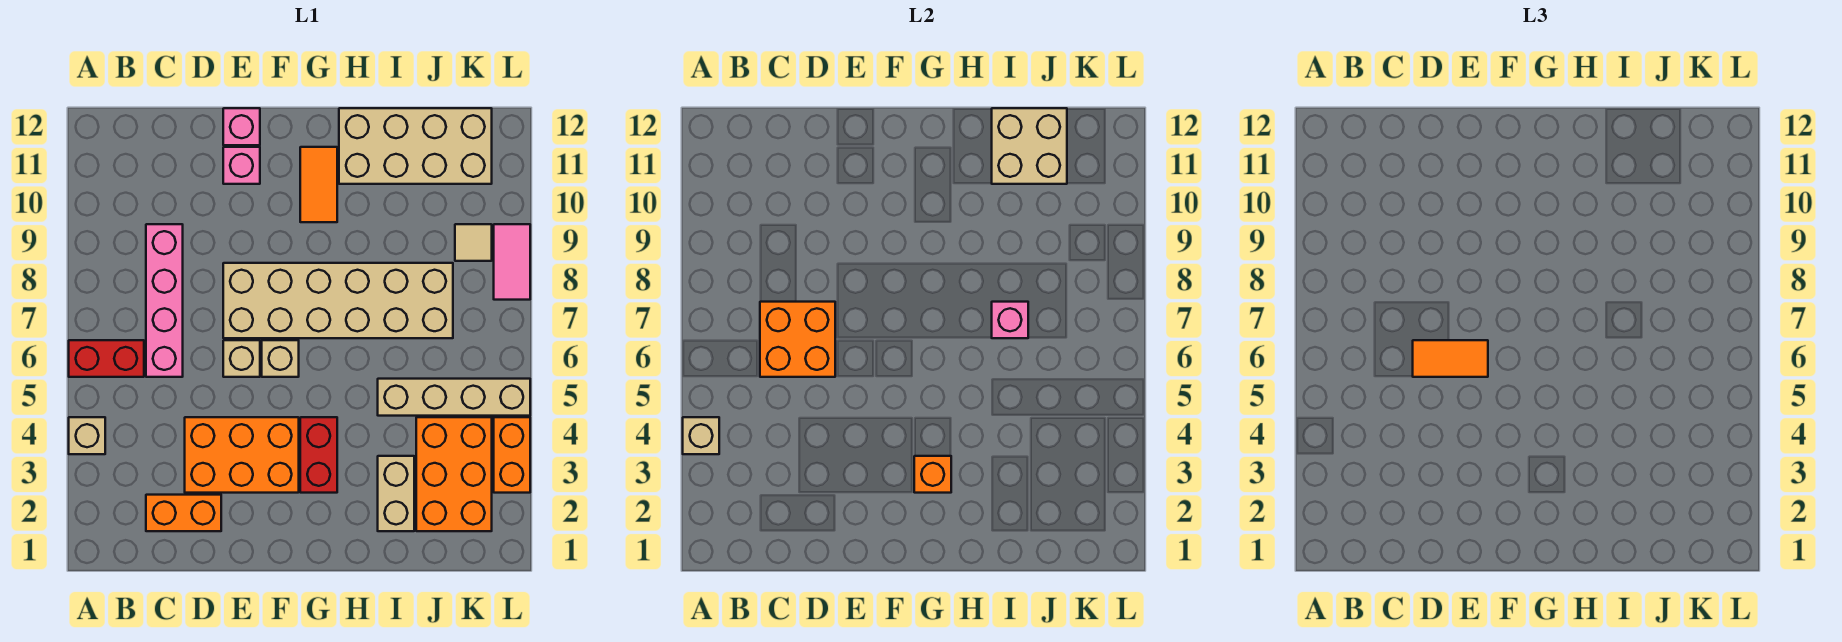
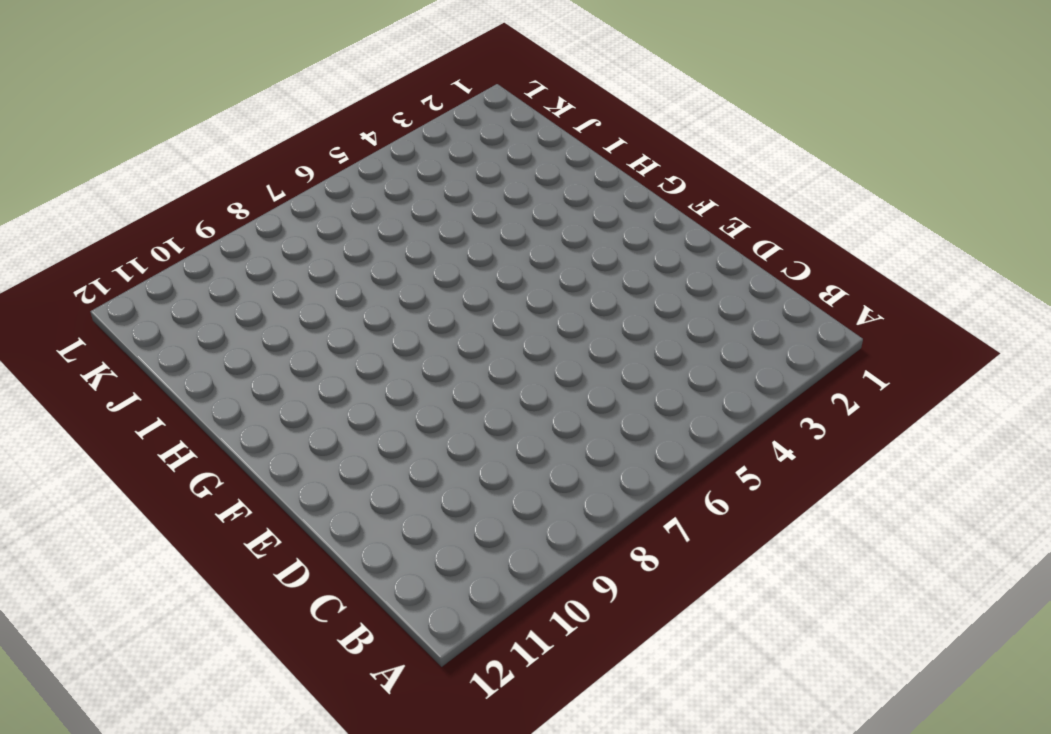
none -> tan brick A4 level 1
none -> red brick A6:B6 level 1
none -> orange brick C2:D2 level 1

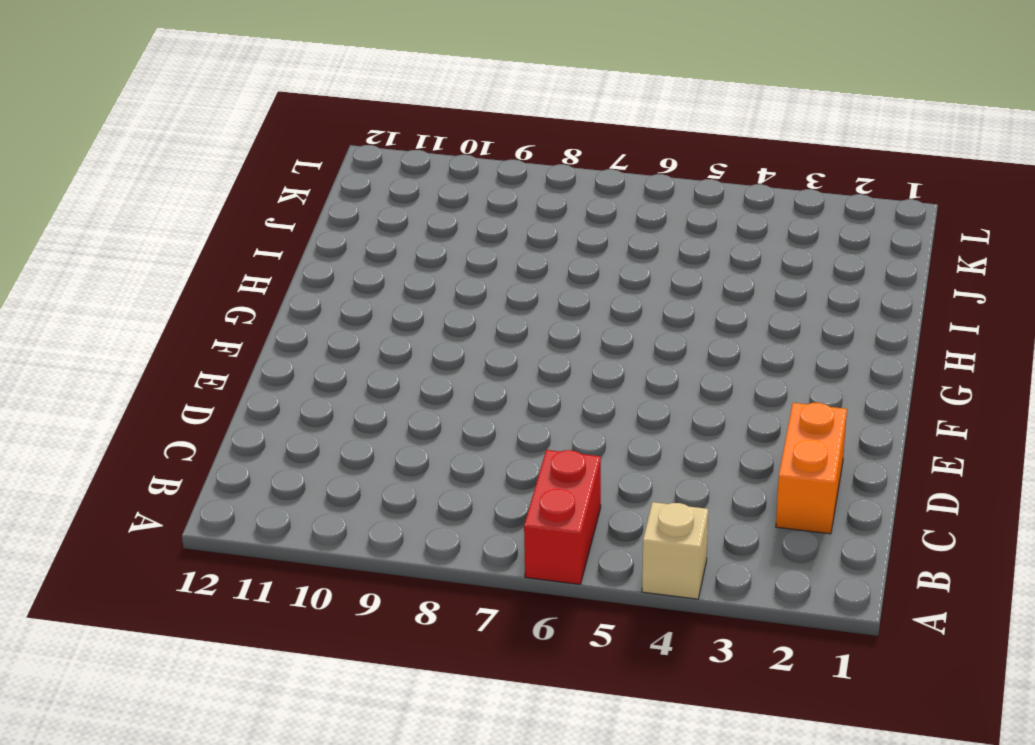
none -> pink brick C6:C9 level 1
none -> orange brick D3:F4 level 1
none -> tan brick E6 level 1

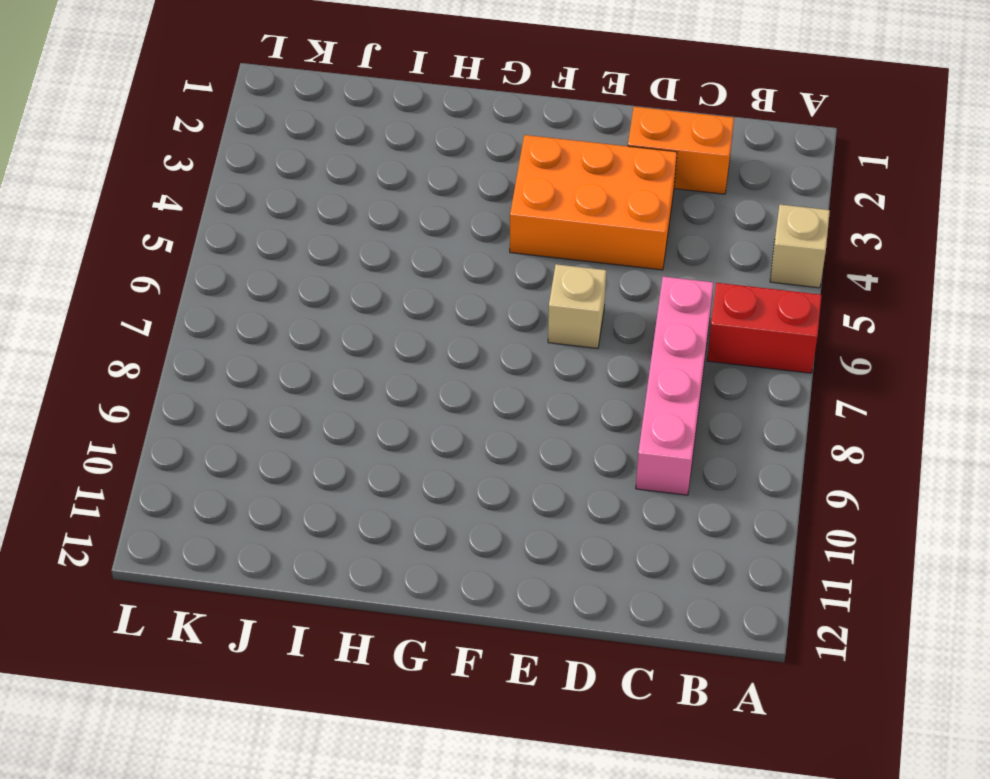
none -> tan brick E7:J8 level 1
none -> pink brick E11 level 1
none -> pink brick E12 level 1

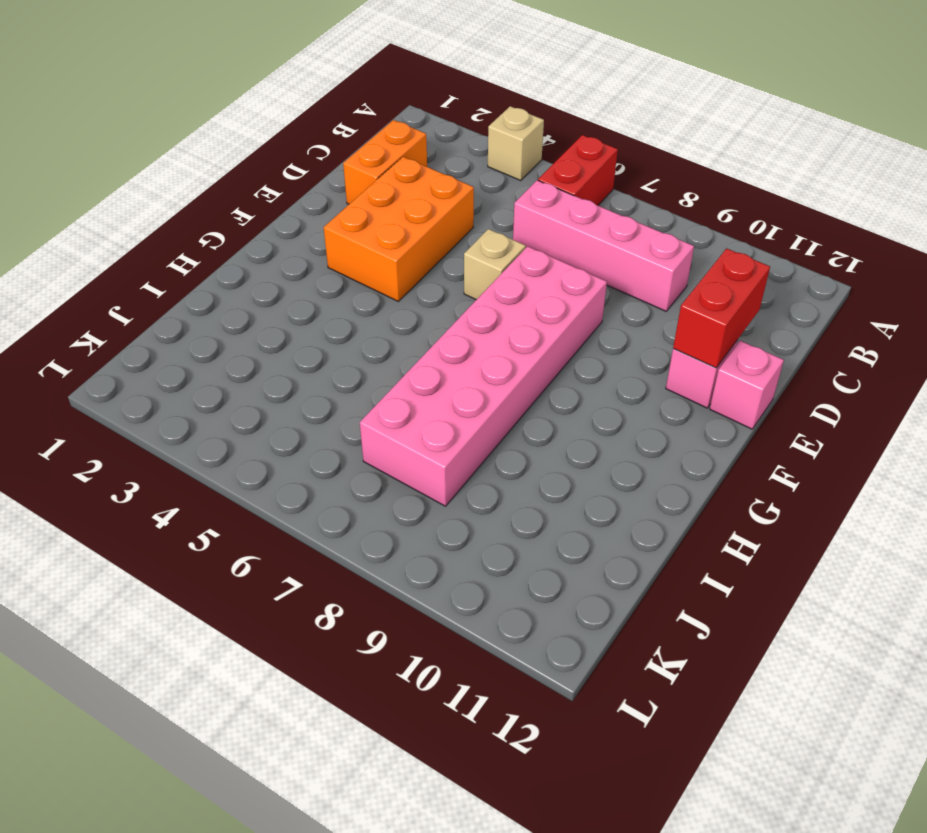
red brick D11:E11 level 2 -> red brick G3:G4 level 1
pink brick E7:J8 level 1 -> tan brick E7:J8 level 1
none -> tan brick F6 level 1
none -> orange tile G10:G11 level 1
none -> tan brick H11:K12 level 1

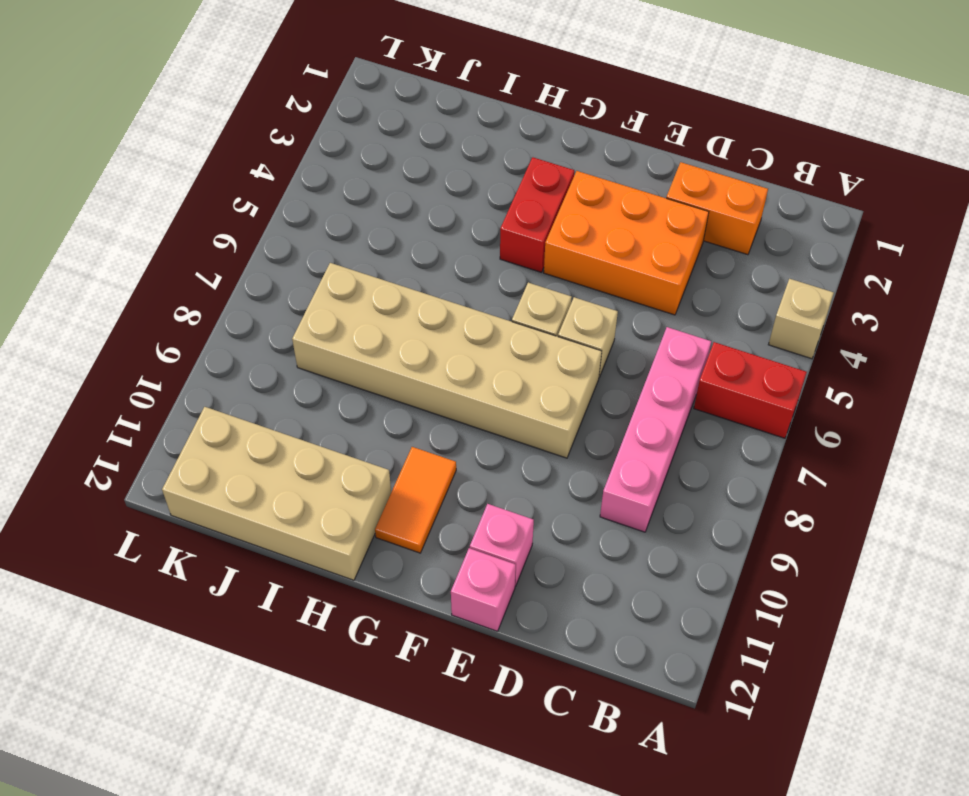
none -> tan brick I2:I3 level 1
none -> tan brick I5:L5 level 1
none -> orange brick J2:K4 level 1

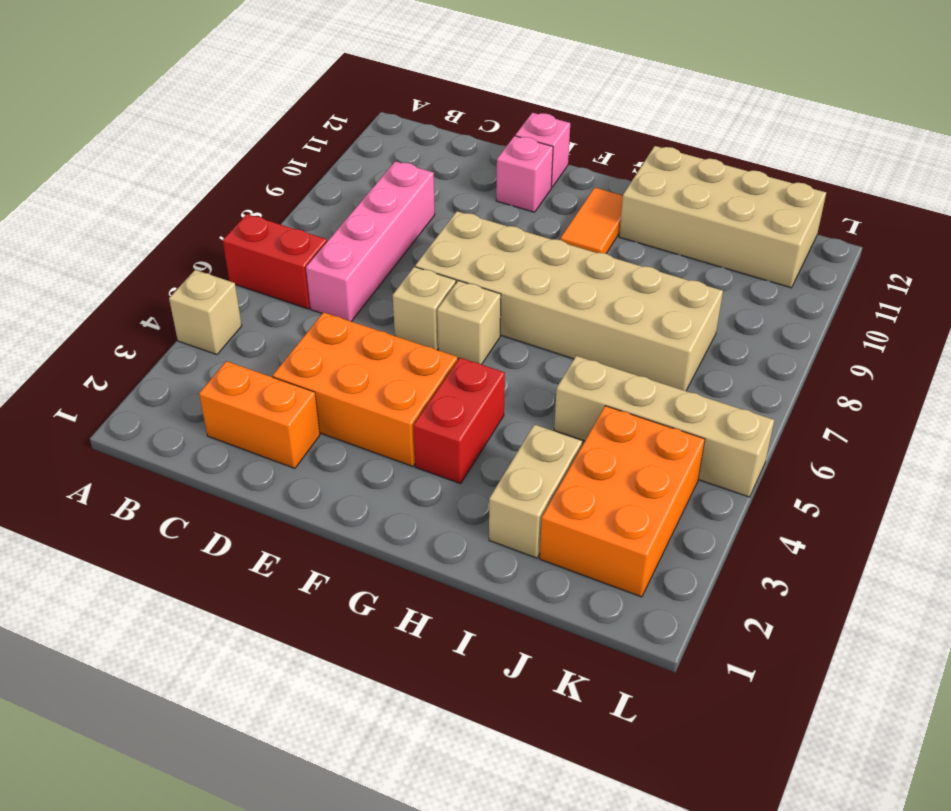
none -> tan tile K9 level 1
none -> orange brick L3:L4 level 1
none -> pink tile L8:L9 level 1

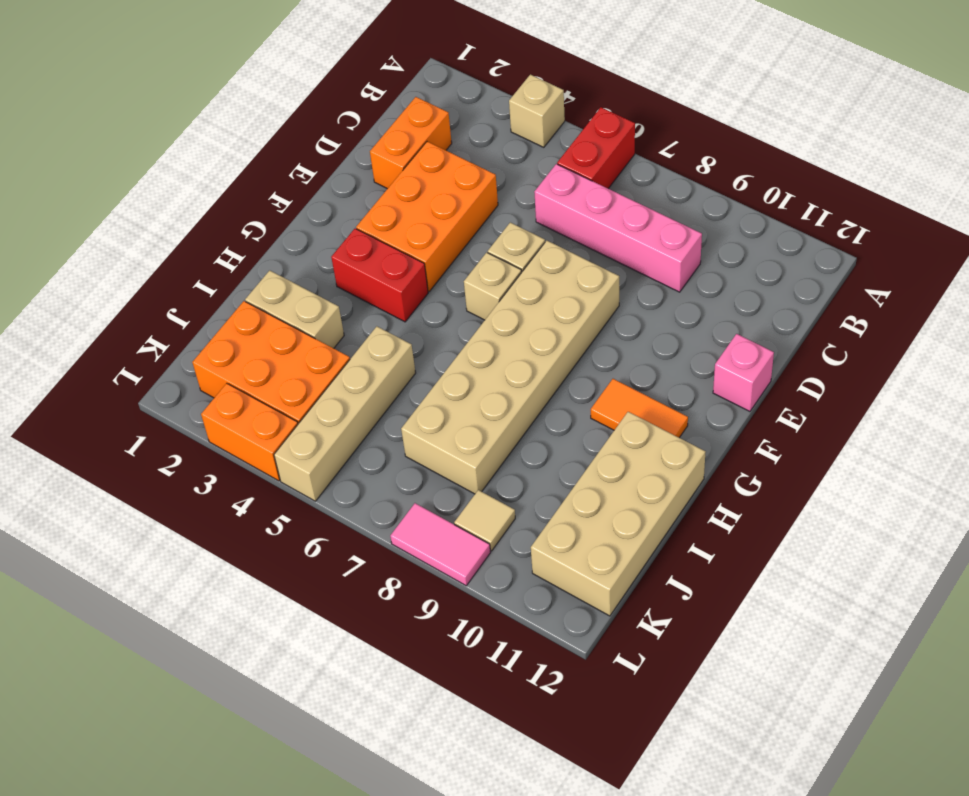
none -> pink brick E11 level 1
none -> tan brick A4 level 2
none -> orange brick C6:D7 level 2

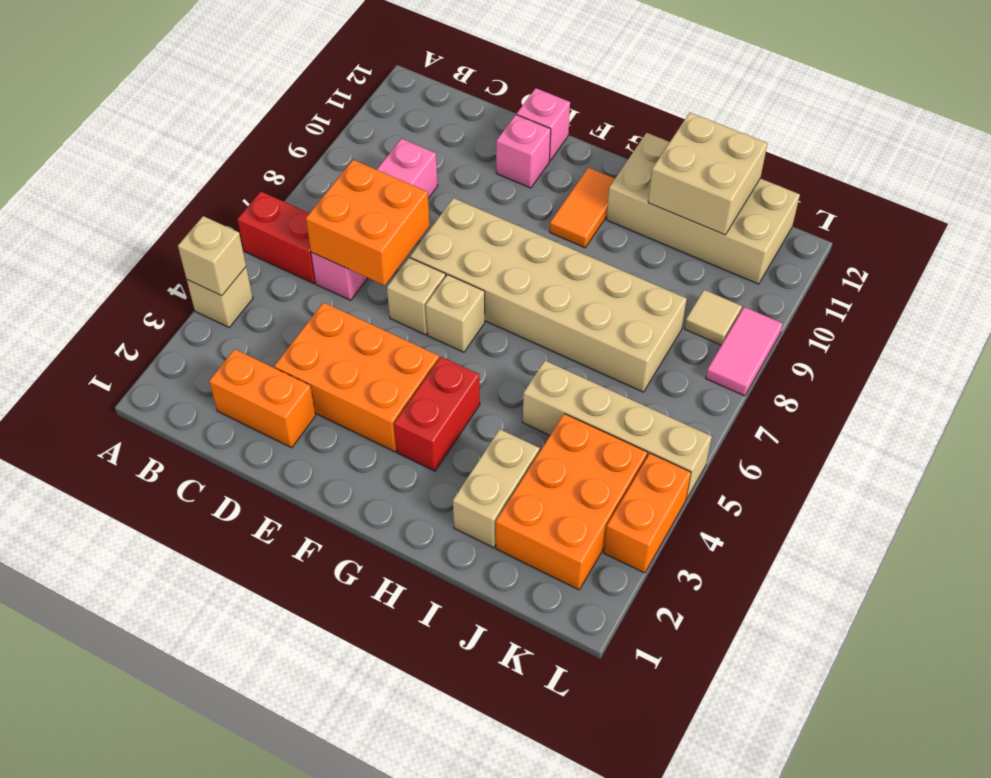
none -> orange brick G3 level 2
none -> pink brick I7 level 2
none -> orange tile D6:E6 level 3

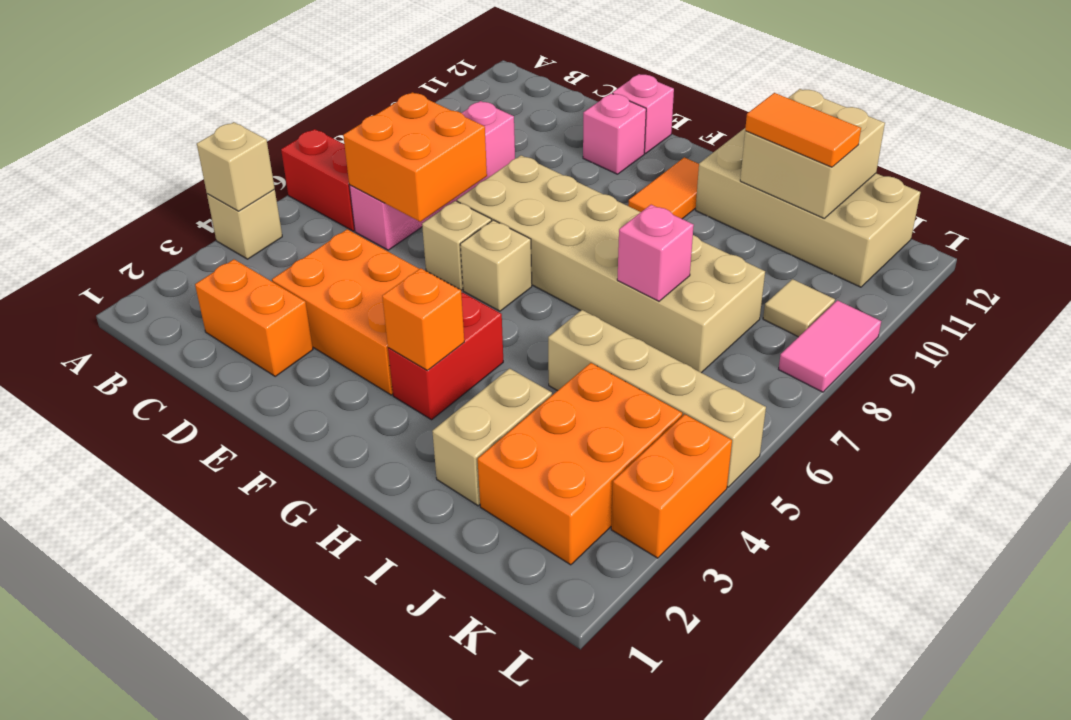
orange tile I11:J11 level 3 -> orange tile D6:E6 level 3

